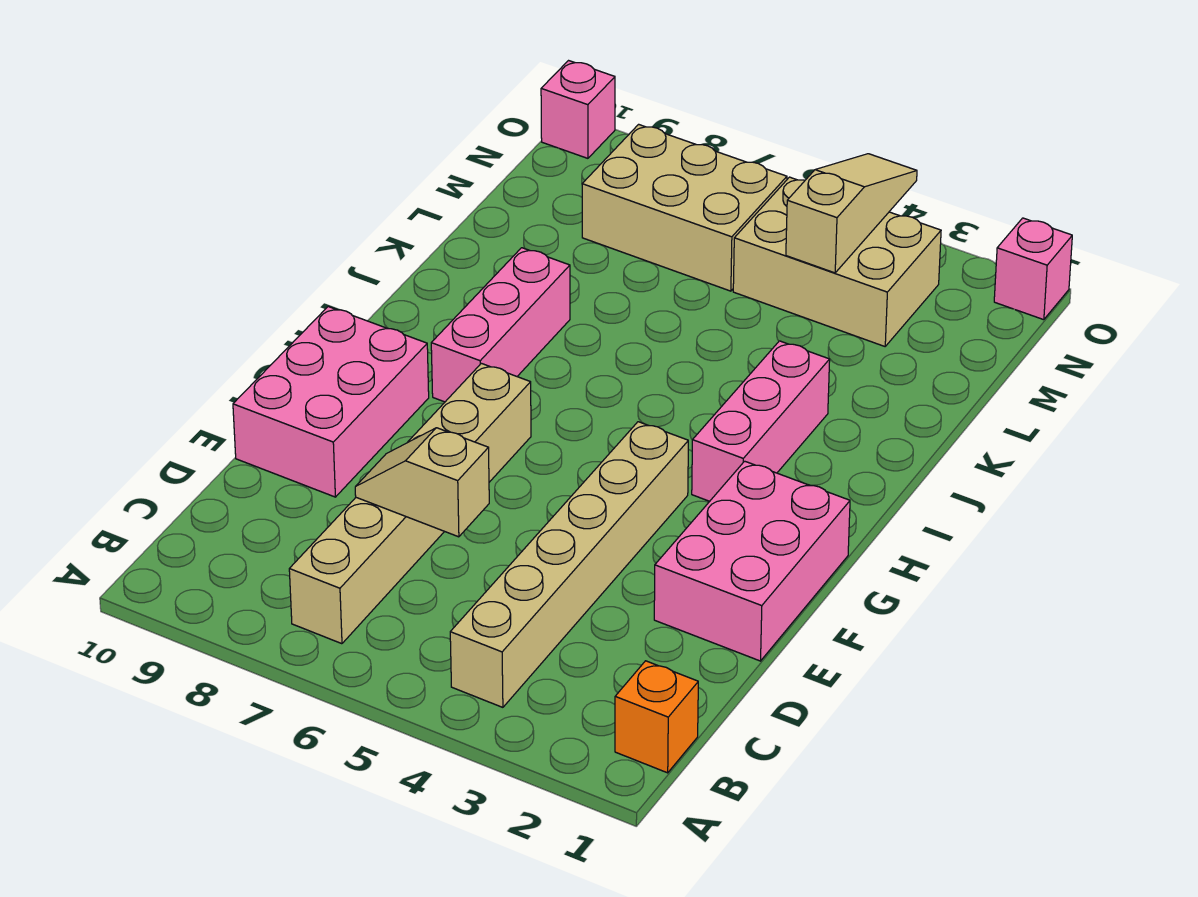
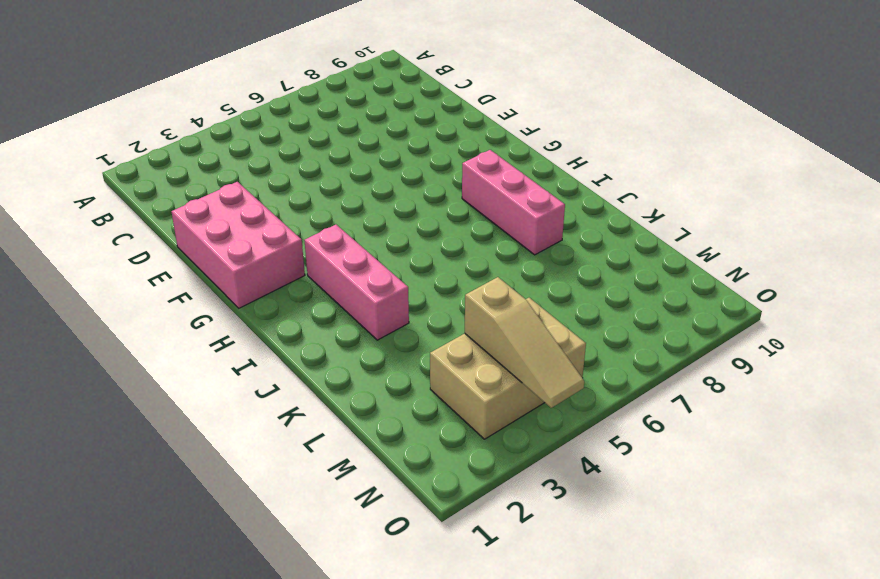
none -> orange brick B1 level 1
none -> tan brick B4:G4 level 1
none -> tan brick B7:G7 level 1

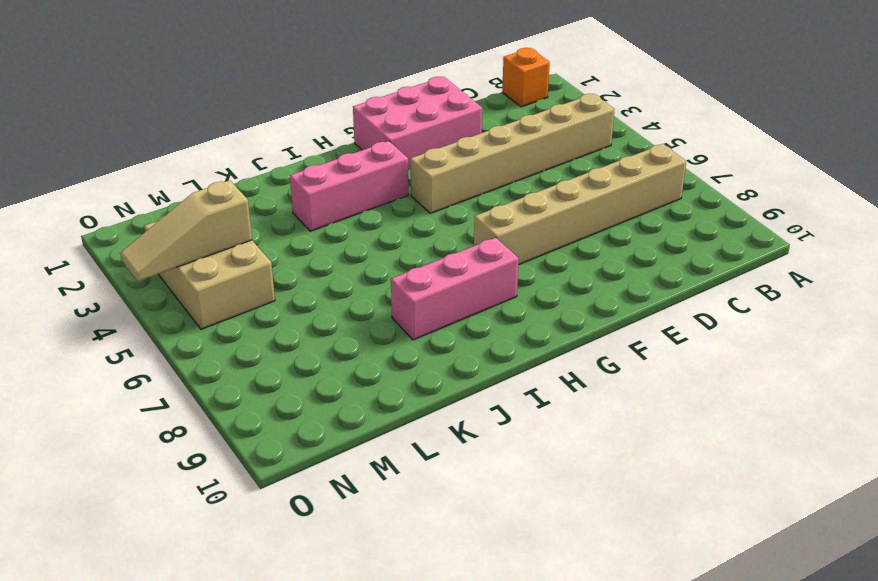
none -> pink brick E9:G10 level 1
none -> tan brick M6:N8 level 1
none -> pink brick O1 level 1

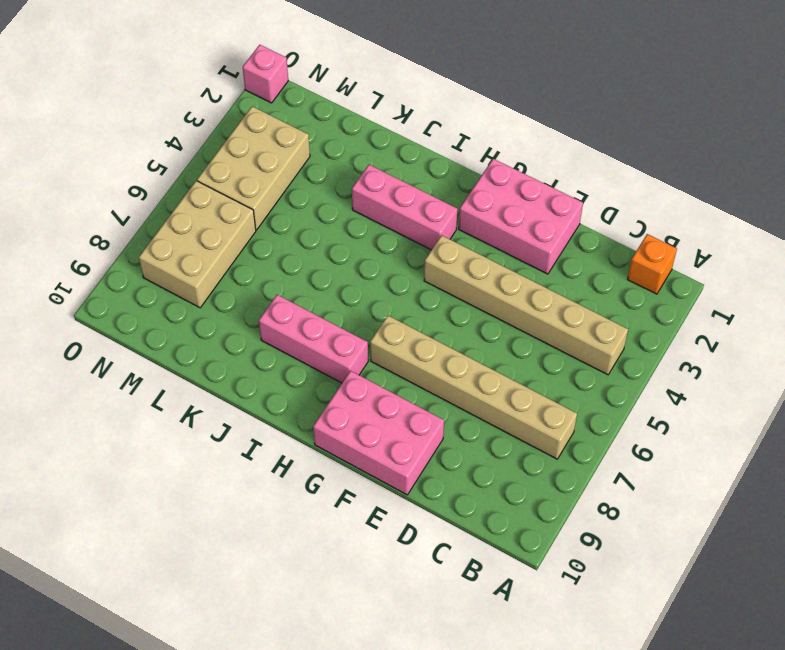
none -> pink brick O10 level 1
none -> tan slope D6:D7 level 2 top 6
none -> tan slope M4:O4 level 2 top M

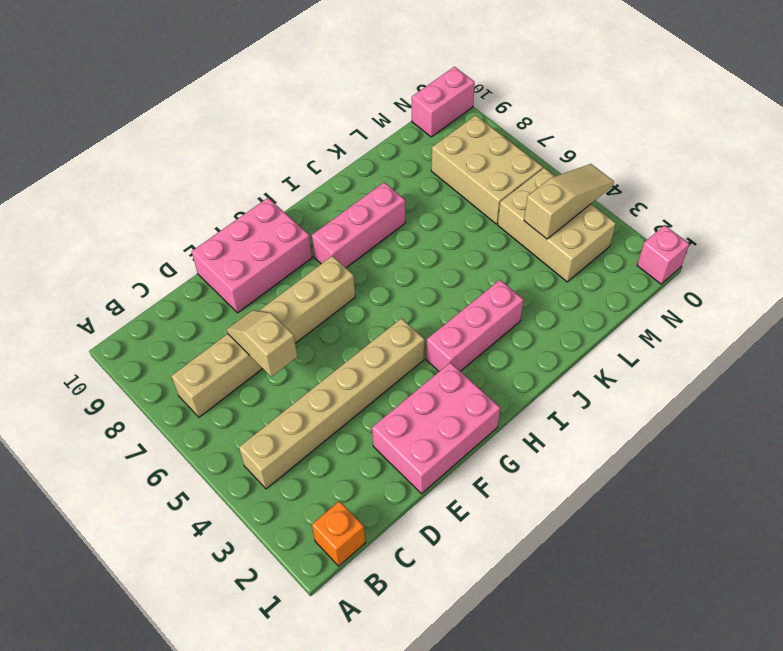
pink brick N10:O10 level 1 -> pink brick O10 level 1

